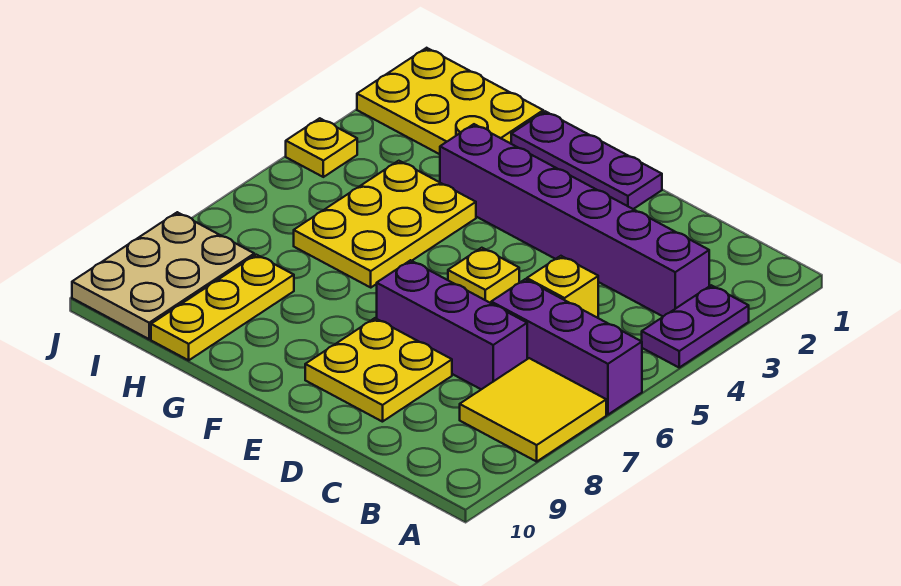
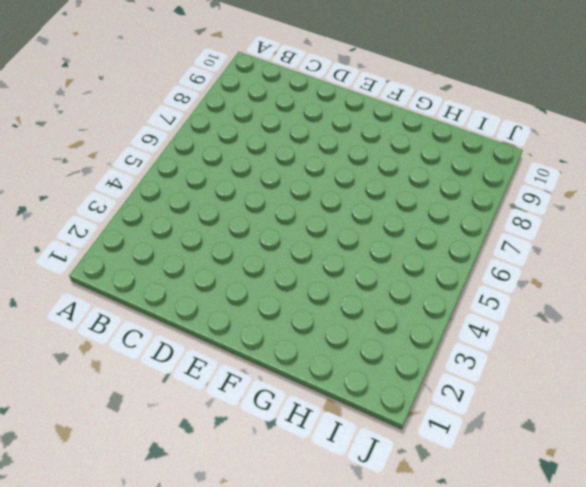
none -> purple plate A3:A4 level 1
none -> purple brick A6:C6 level 1
none -> yellow tile A7:B8 level 1

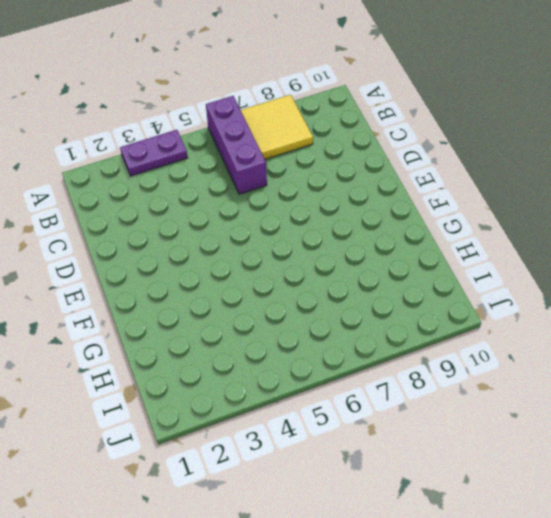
none -> purple brick B3:G3 level 1
none -> yellow brick C5 level 1
none -> purple brick C7:E7 level 1

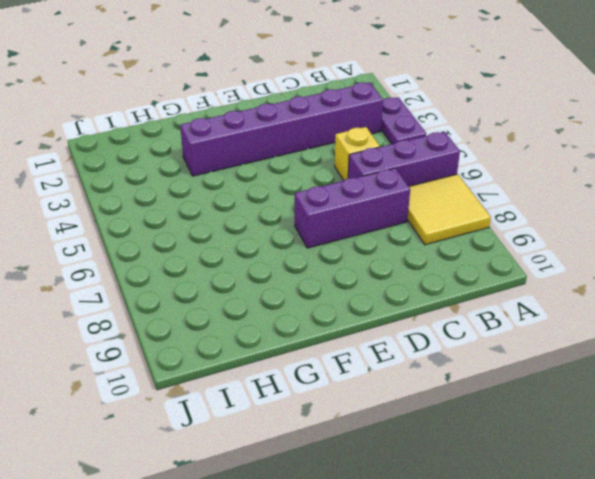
none -> yellow plate D8:E9 level 1
none -> purple plate E1:G1 level 1
none -> yellow plate E5 level 1

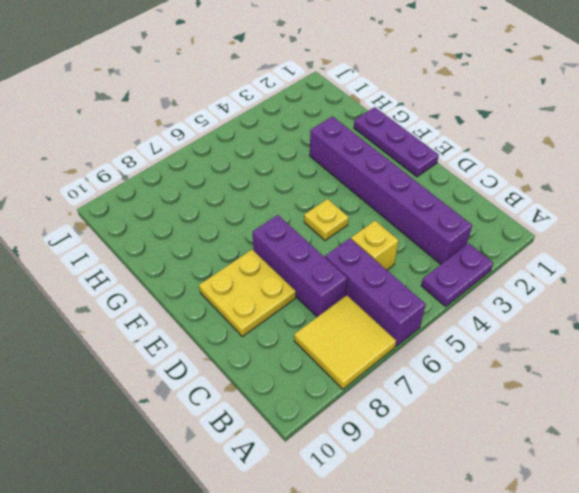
none -> yellow plate G4:H6 level 1
none -> yellow plate H1:J2 level 1
none -> yellow plate H8:H10 level 1

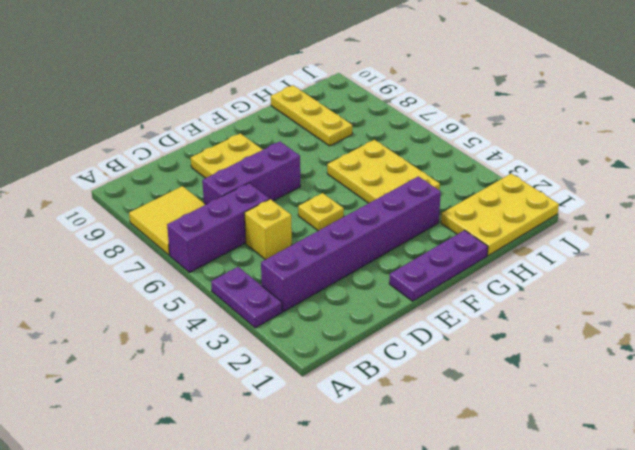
none -> tan plate I8:J10 level 1
none -> yellow plate J4 level 1

